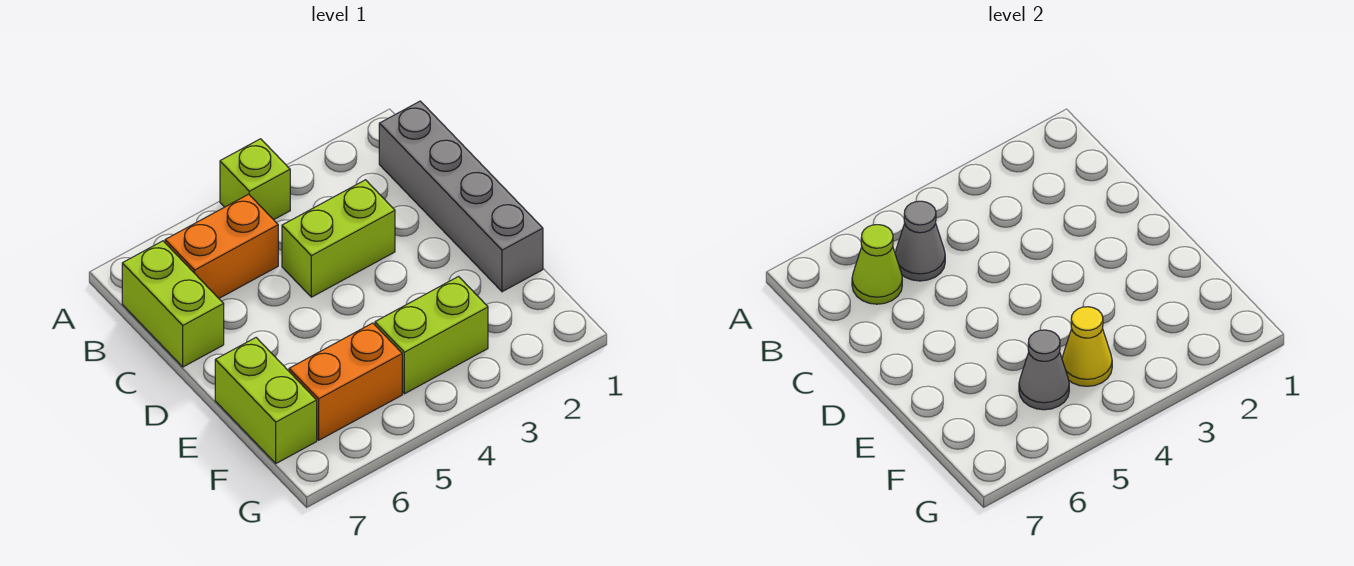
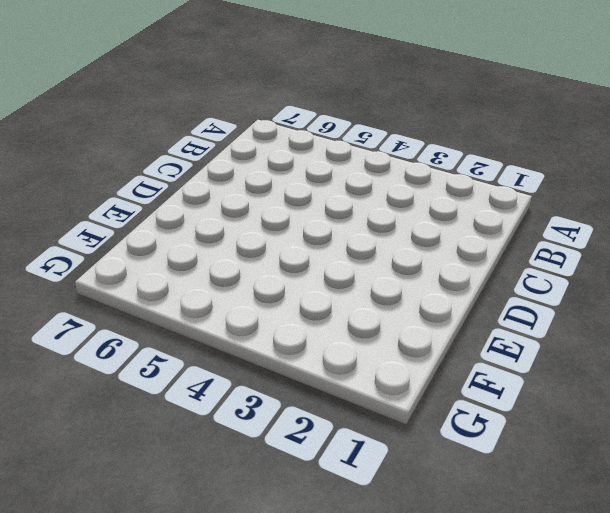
none -> lime brick A4 level 1
none -> grey brick B1:E1 level 1
none -> orange brick B5:B6 level 1

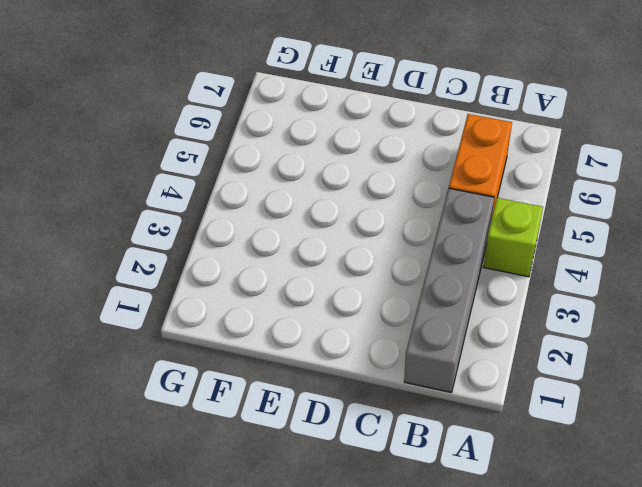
grey brick B1:B4 level 1 -> grey brick B1:E1 level 1
none -> lime brick B7:C7 level 1
none -> lime brick C3:C4 level 1
none -> lime brick E7:F7 level 1

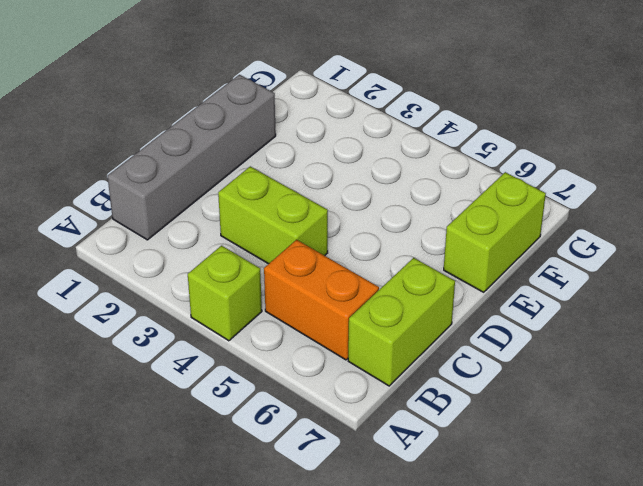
none -> lime brick F3:F4 level 1
none -> orange brick F5:F6 level 1
none -> grey cone B5 level 2

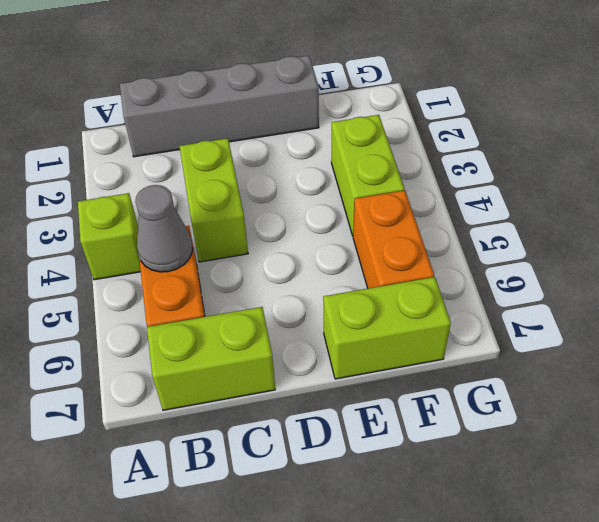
none -> lime cone B6 level 2
none -> yellow cone F4 level 2
none -> grey cone F5 level 2

